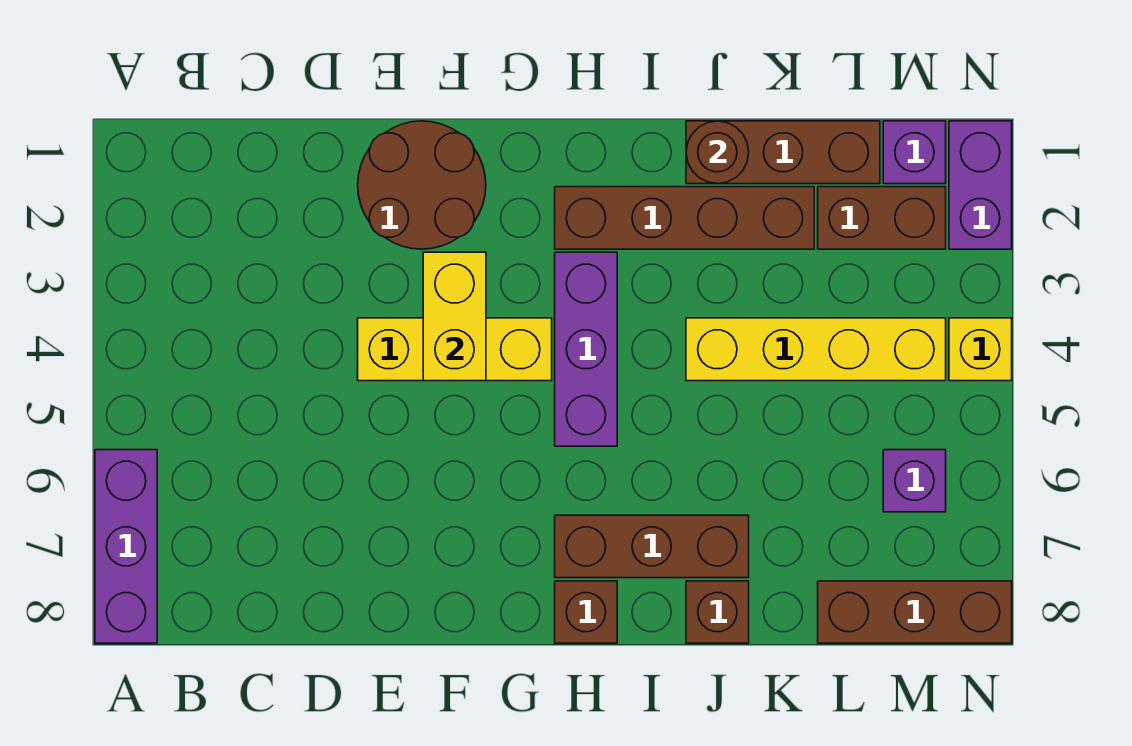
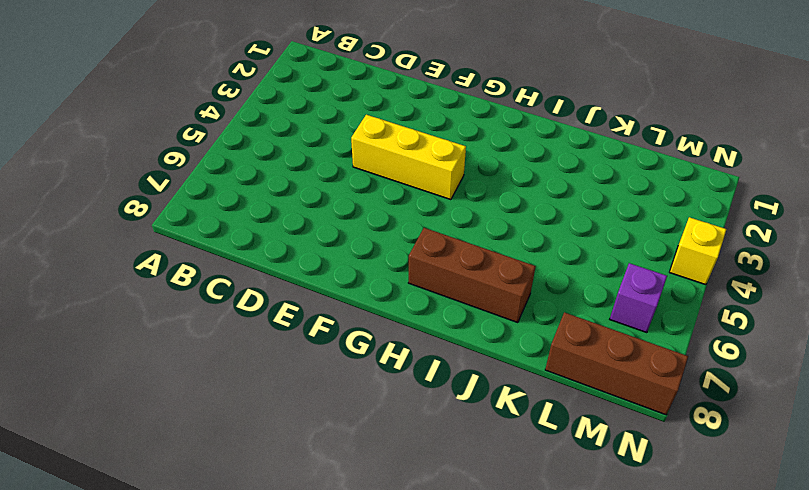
none -> purple brick A6:A8 level 1
none -> brown round brick E1:F2 level 1
none -> brown brick H2:K2 level 1

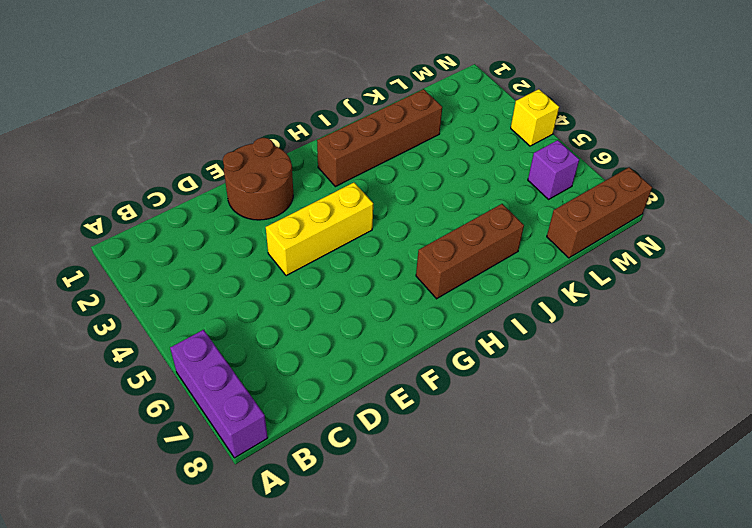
none -> purple brick H3:H5 level 1
none -> brown brick H8 level 1
none -> brown brick J1:L1 level 1

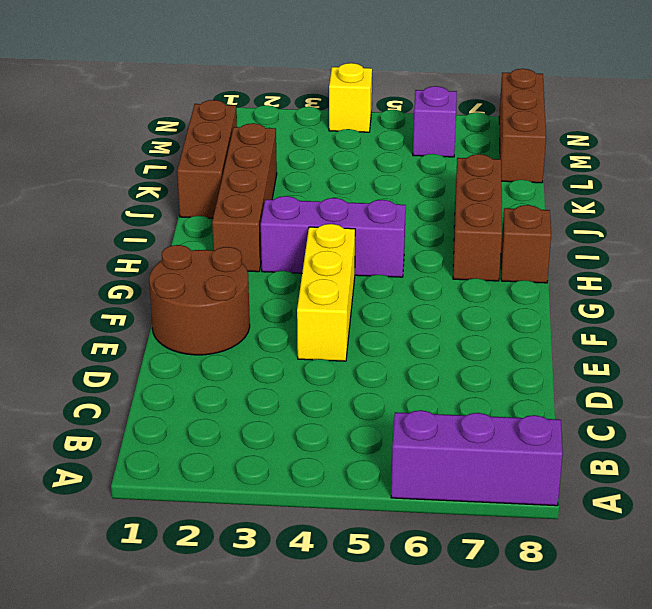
none -> yellow brick J4:M4 level 1
none -> brown brick J8 level 1
none -> brown brick L2:M2 level 1

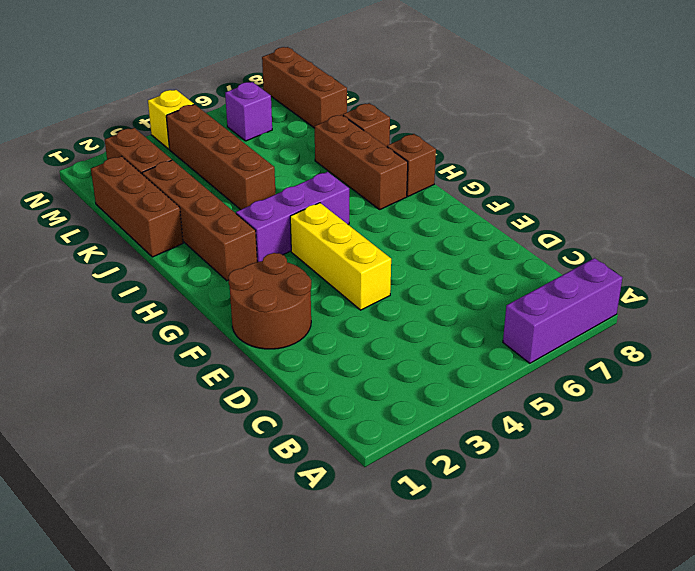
brown brick J4:M4 level 1 -> yellow brick J4:M4 level 1
none -> purple brick M1 level 1
none -> purple brick N1:N2 level 1
none -> yellow brick F3:F4 level 2

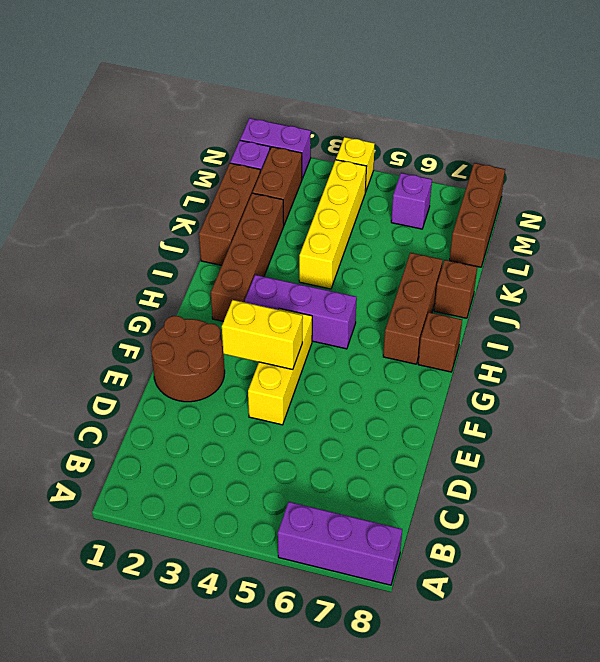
none -> brown round brick J1 level 2

